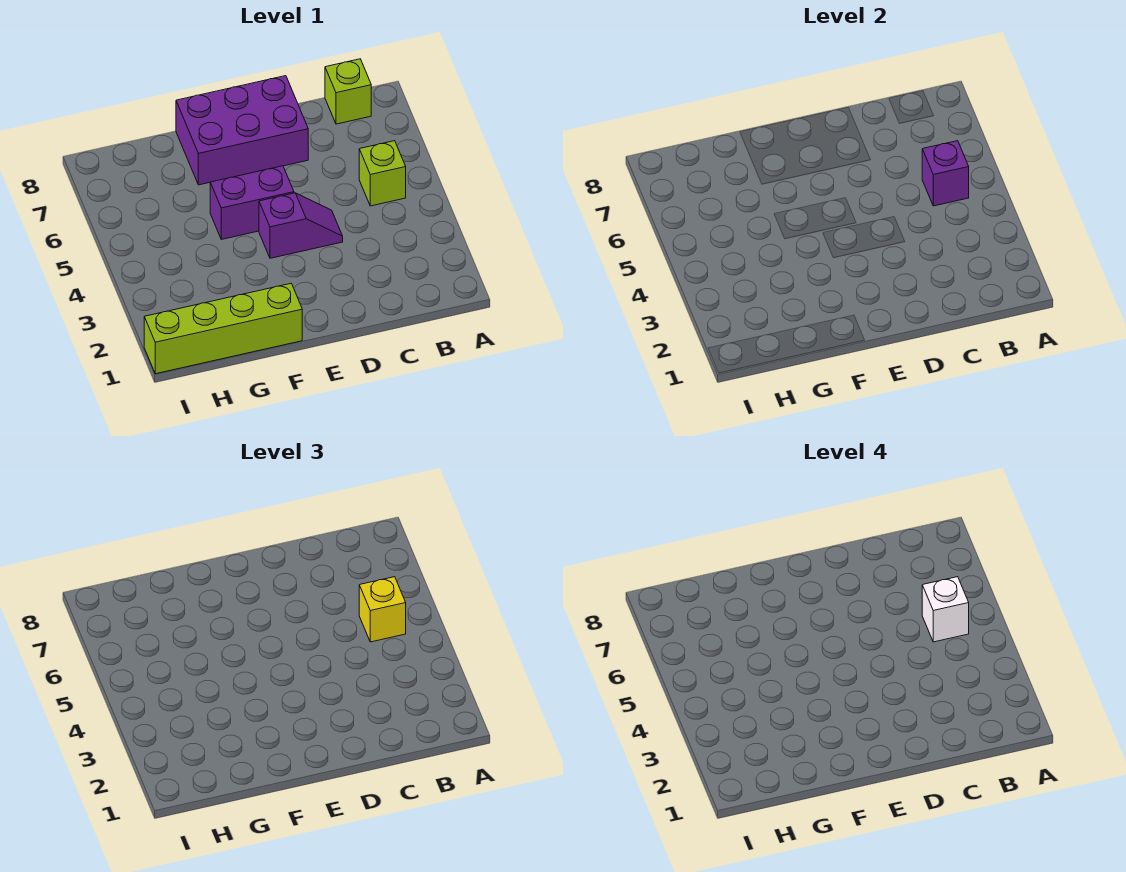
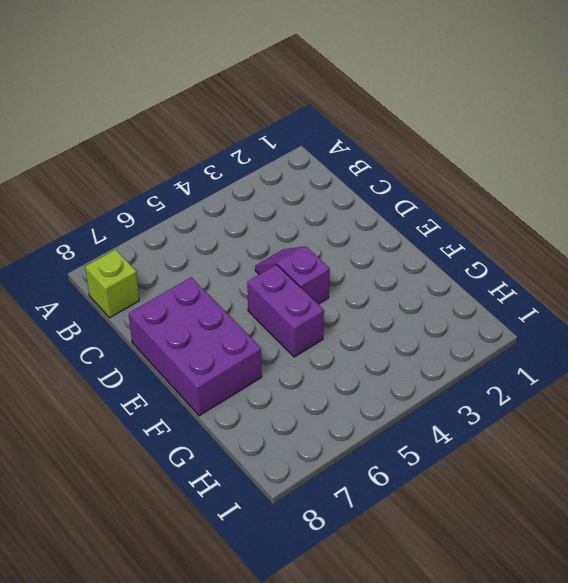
none -> lime brick B5 level 1
none -> lime brick F1:I1 level 1

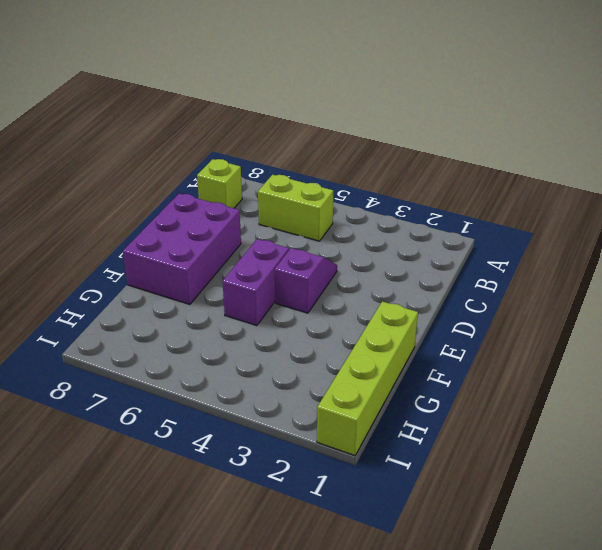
lime brick B5:B6 level 1 -> lime brick B5 level 1
none -> purple brick B5 level 2
none -> yellow brick B5 level 3

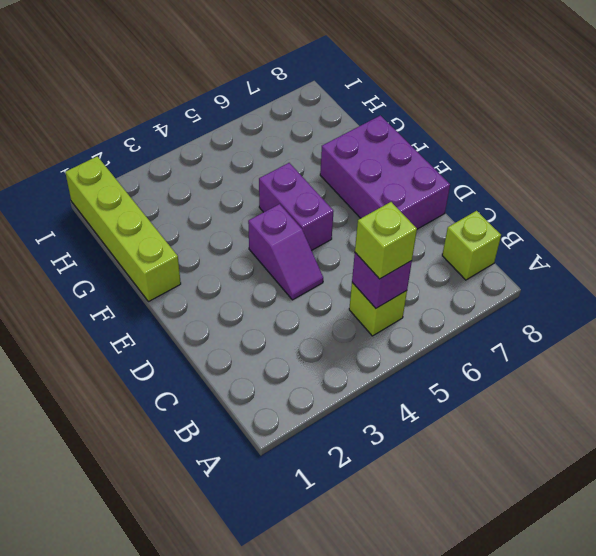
lime brick B5 level 3 -> yellow brick B5 level 3
none -> white brick B5 level 4

